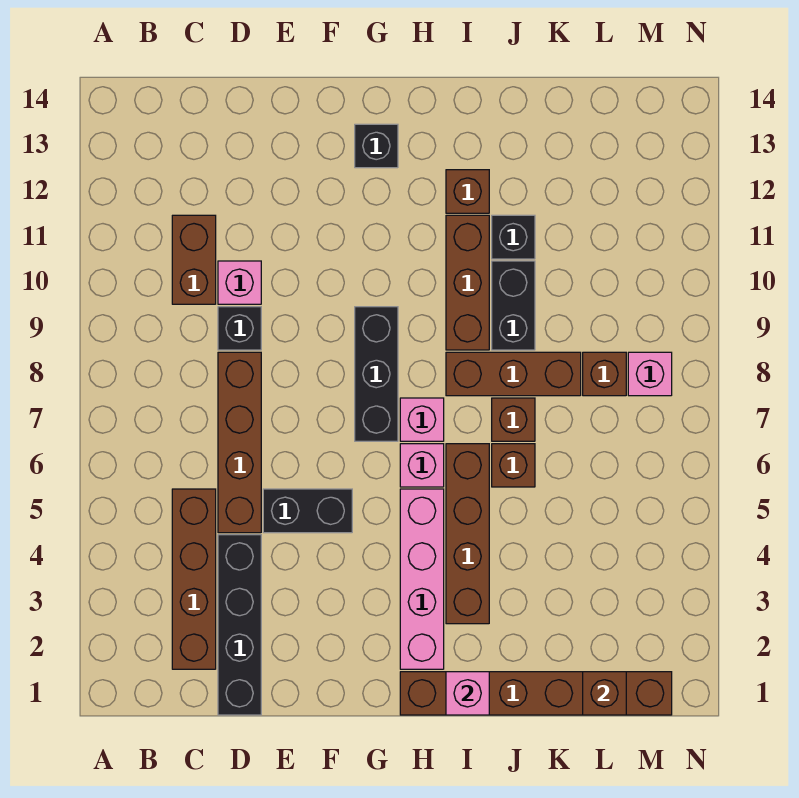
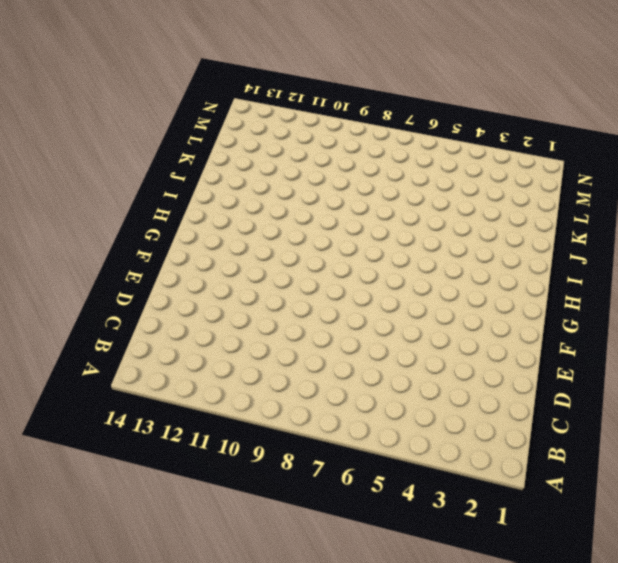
none -> brown brick C2:C5 level 1
none -> brown brick C10:C11 level 1
none -> black brick D1:D4 level 1

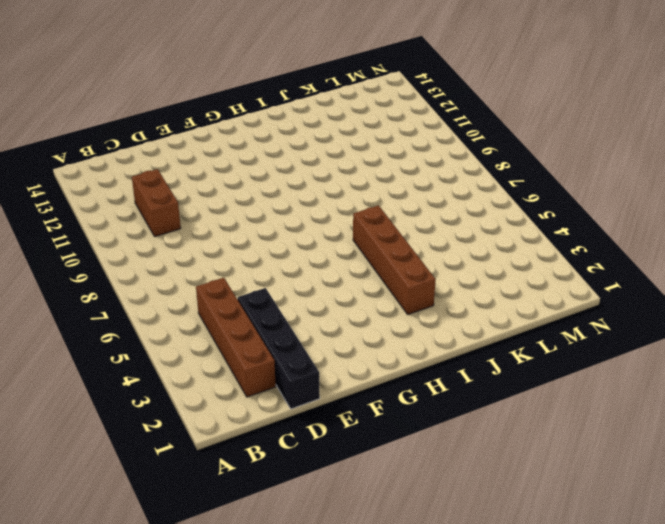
none -> brown brick D5:D8 level 1
none -> black brick D9 level 1
none -> pink brick D10 level 1

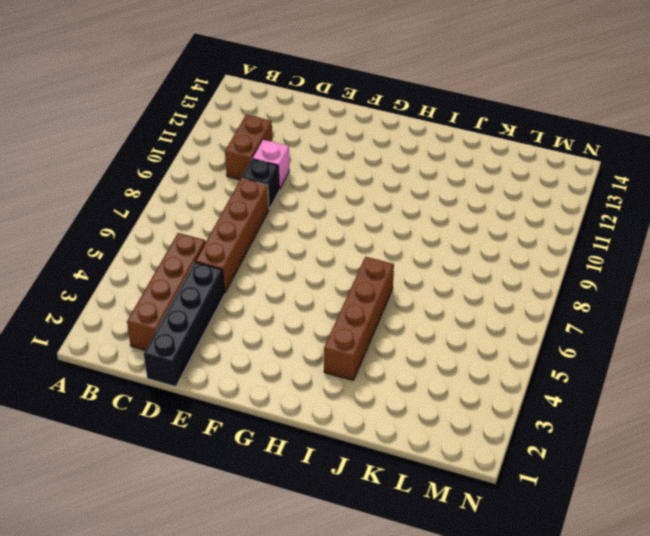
none -> black brick E5:F5 level 1
none -> black brick G7:G9 level 1
none -> black brick G13 level 1

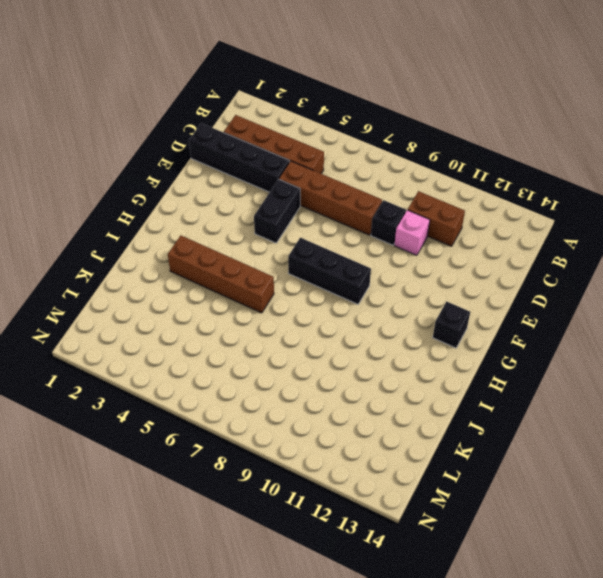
none -> brown brick H1:M1 level 1
none -> pink brick H2:H5 level 1
none -> pink brick H6 level 1

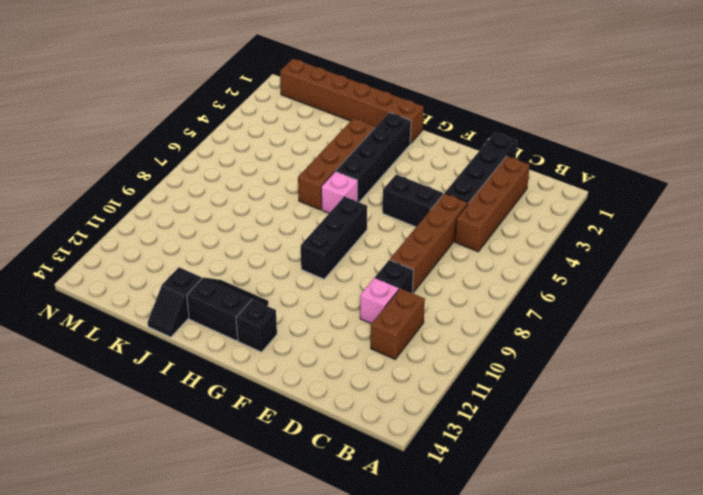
black brick H2:H5 level 1 -> pink brick H2:H5 level 1
black slope H12:I13 level 1 top 13 -> brown brick I12 level 1
black slope J13:J14 level 1 top 13 -> none
none -> pink brick H7 level 1
none -> brown brick I8:K8 level 1
none -> brown brick I9:I11 level 1

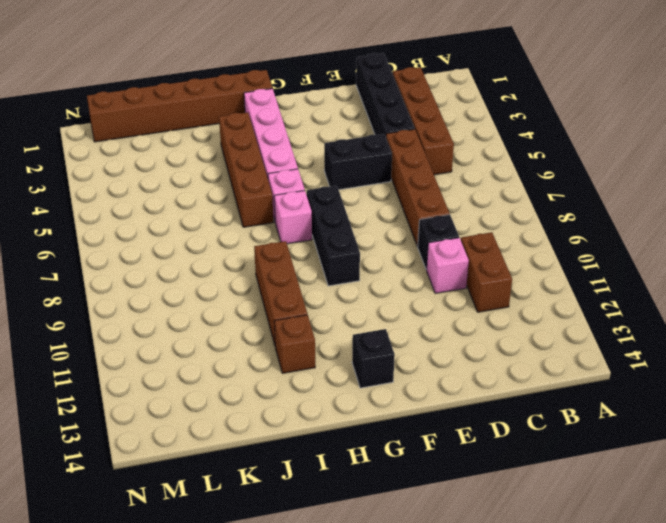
none -> brown brick I8:K8 level 1
none -> brown brick J6 level 1
none -> brown brick J7 level 1

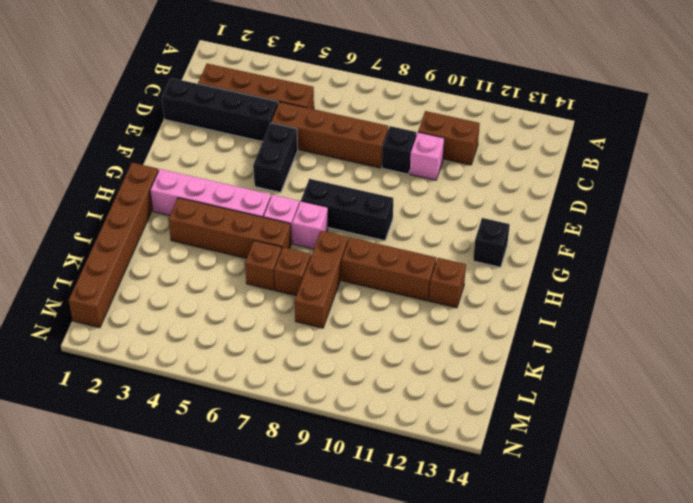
none -> black brick J9:J10 level 1
none -> black brick J11 level 1
none -> brown brick L8 level 1

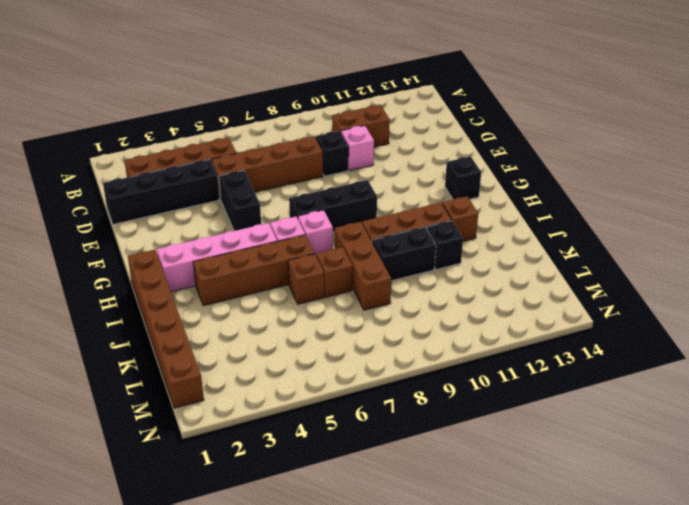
none -> brown brick L8 level 1
none -> pink brick M8 level 1
none -> pink brick I1 level 2

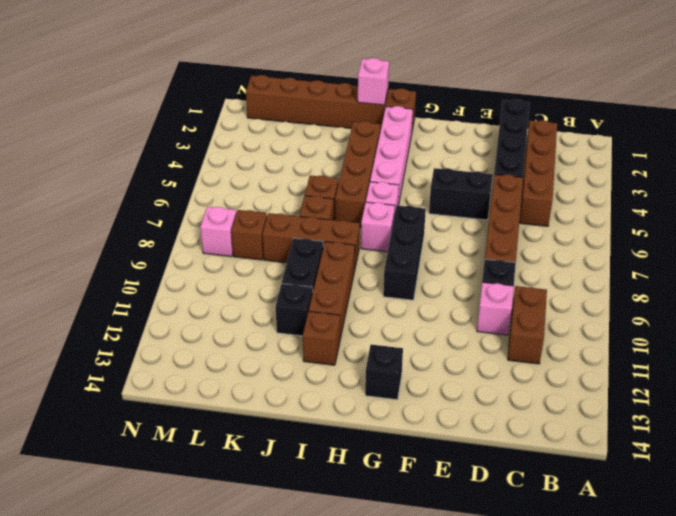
none -> brown brick L1 level 2

